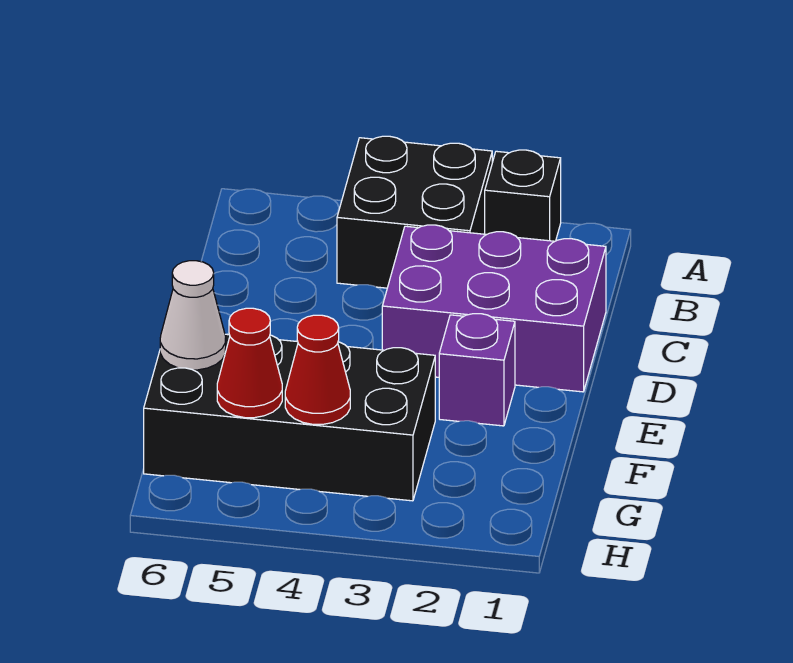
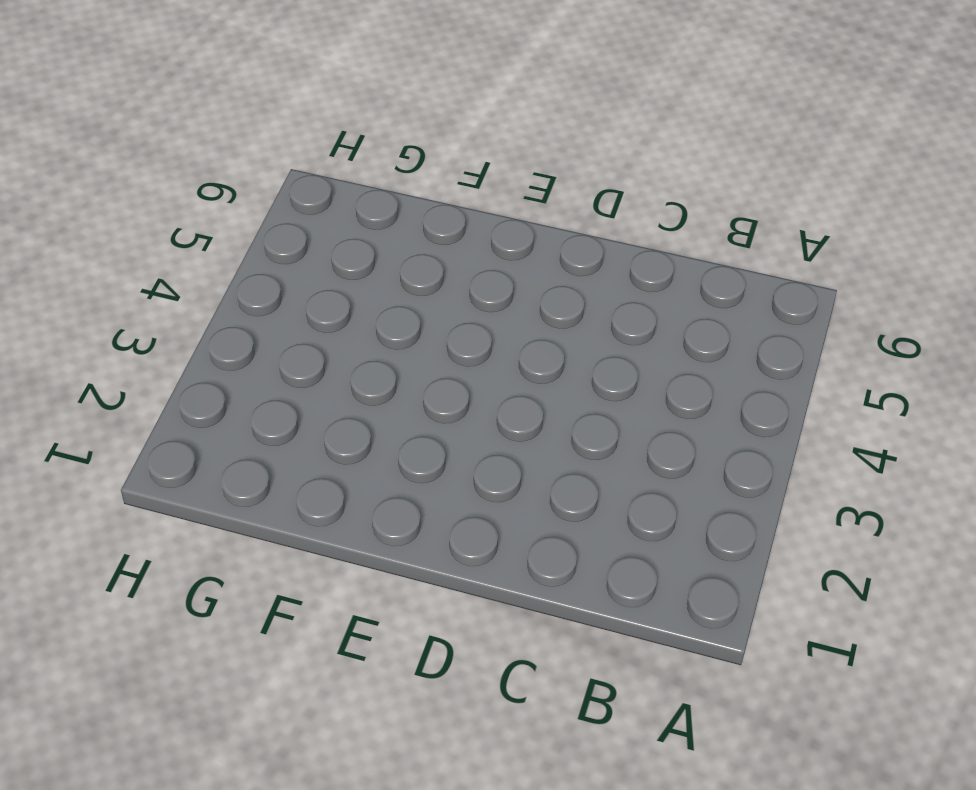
none -> black brick A2 level 1
none -> black brick A3:B4 level 1

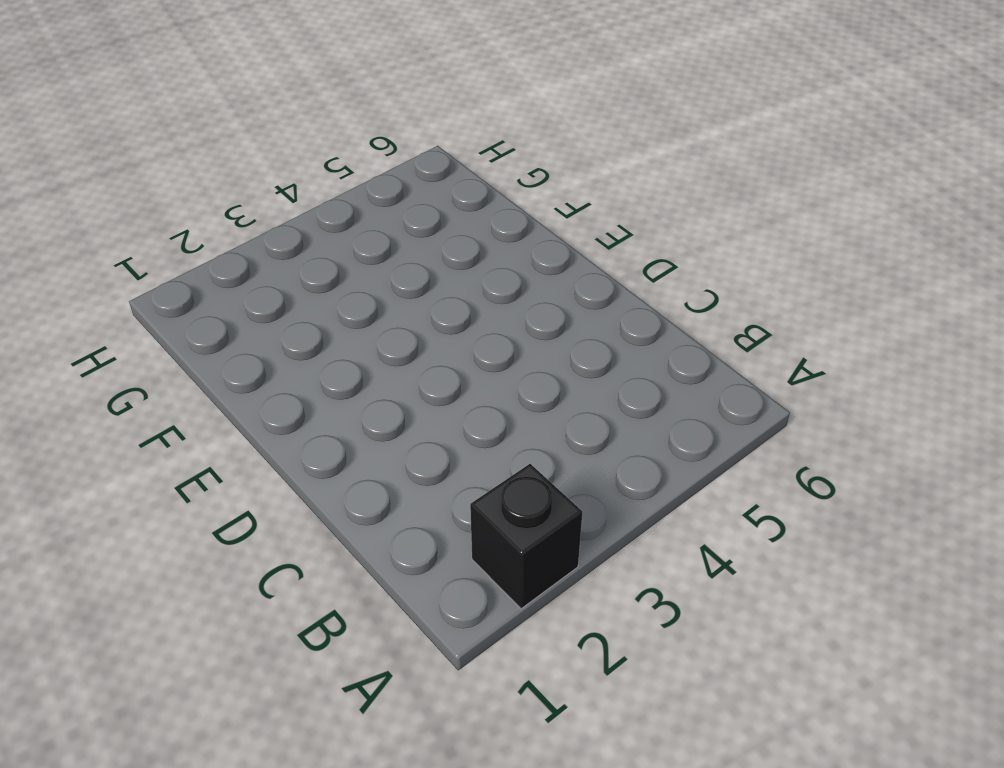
none -> black brick A3:B4 level 1
none -> purple brick C1:D3 level 1

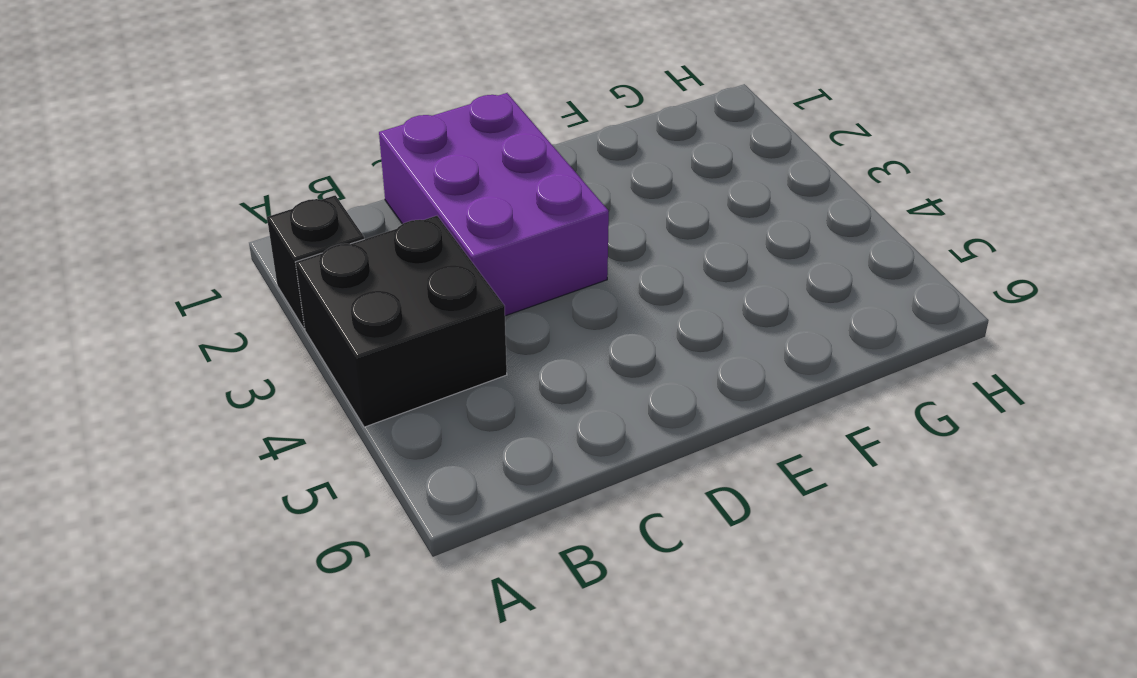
none -> purple brick E2 level 1
none -> black brick F3:G6 level 1

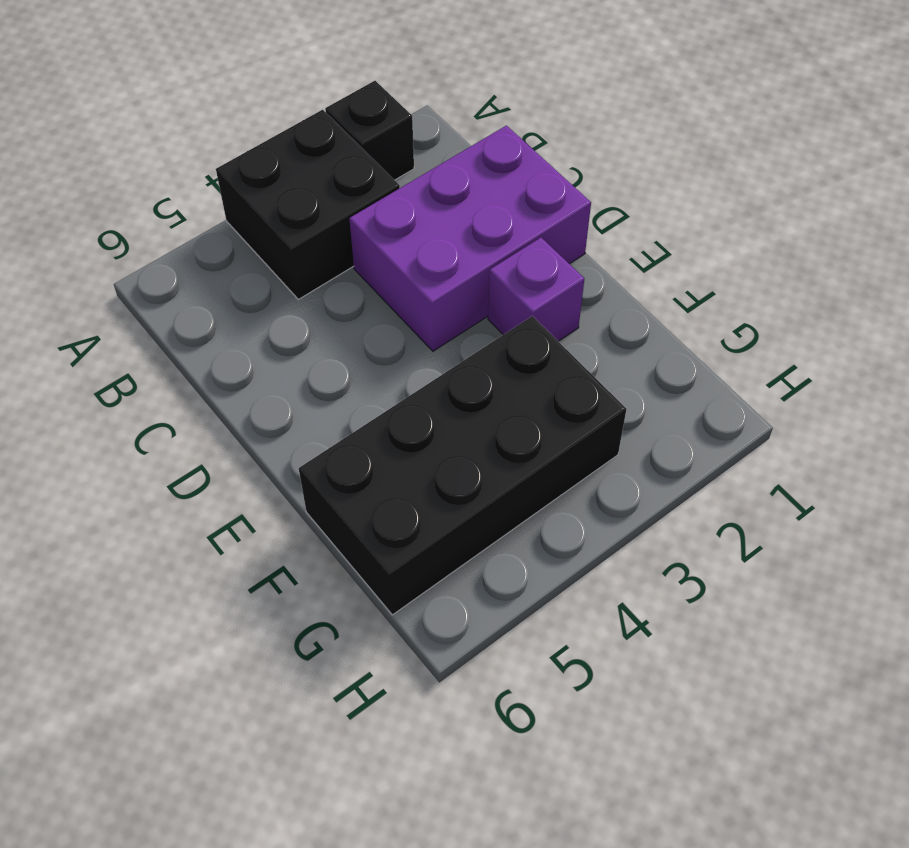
none -> white cone F6 level 2
none -> red cone G4 level 2

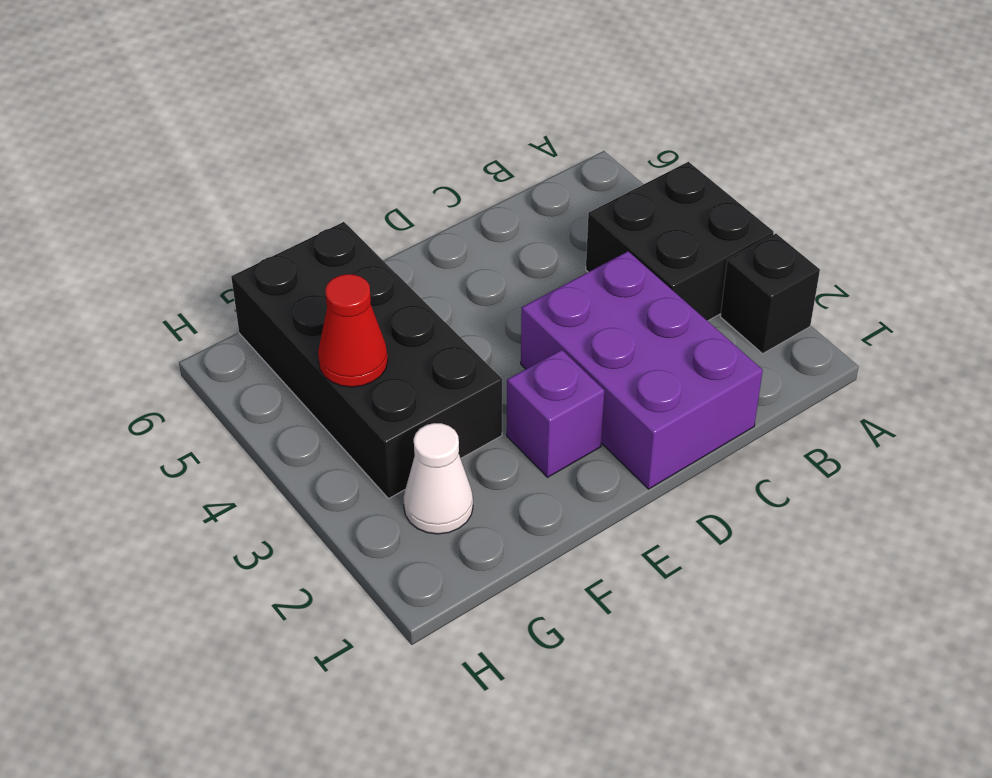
white cone G2 level 1 -> white cone F6 level 2
none -> red cone G5 level 2

